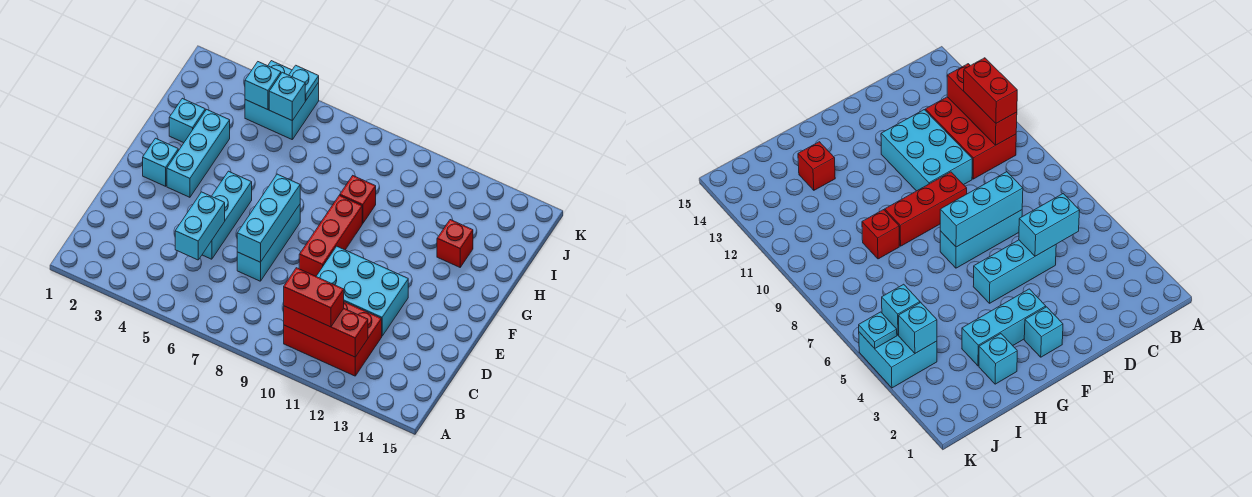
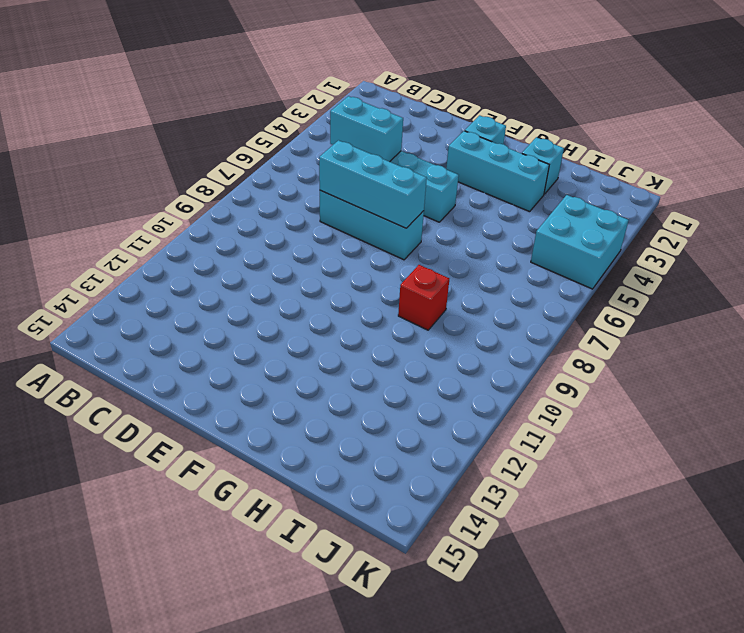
none -> red brick B10:C12 level 1
none -> cyan brick D10:E12 level 1
none -> red brick E9:G9 level 1

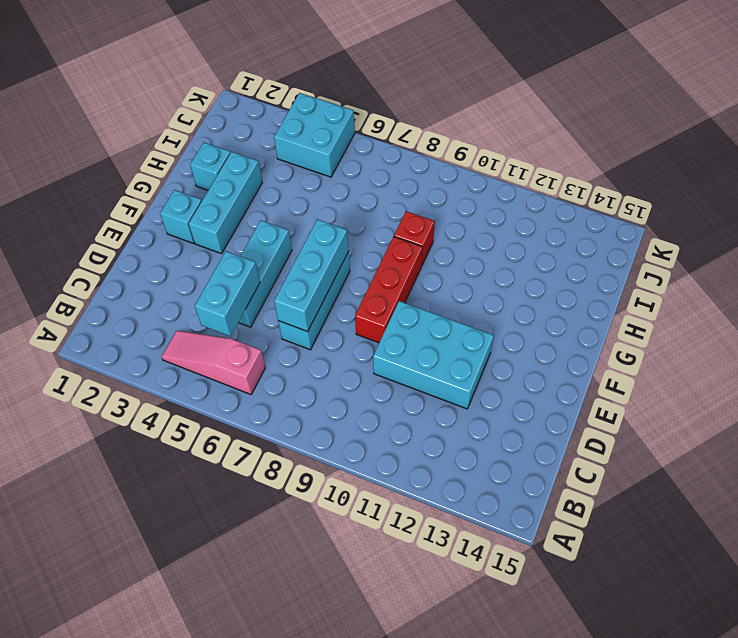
pink slope B4:B6 level 1 top 6 -> none
none -> red brick B10:C12 level 1
none -> red brick H13 level 1
none -> red brick B10:B12 level 2

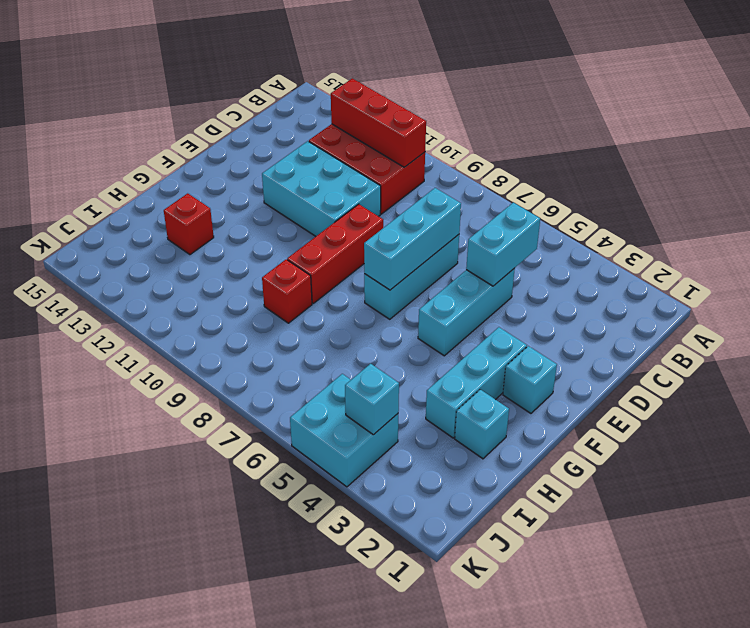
none -> cyan brick J5 level 2
none -> cyan plate K5 level 2
none -> red brick B10:B11 level 3

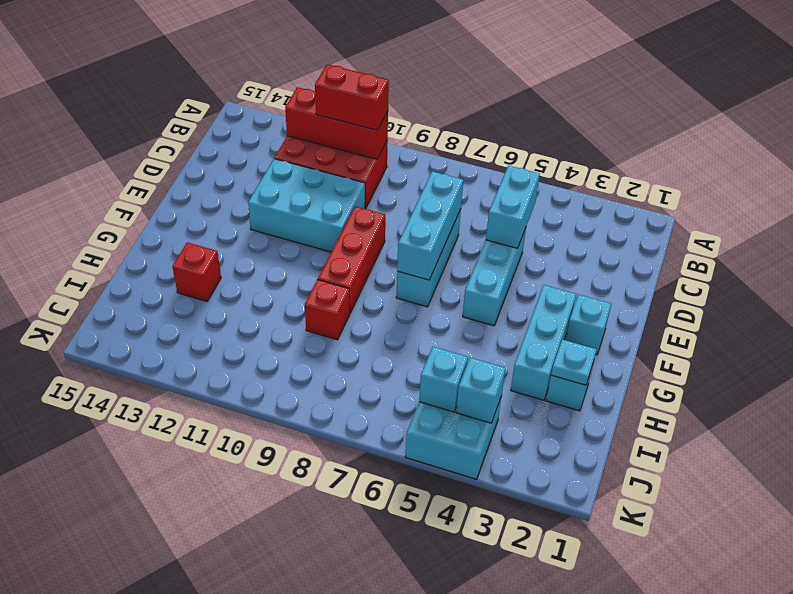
cyan plate H2 level 2 -> cyan plate K5 level 2

